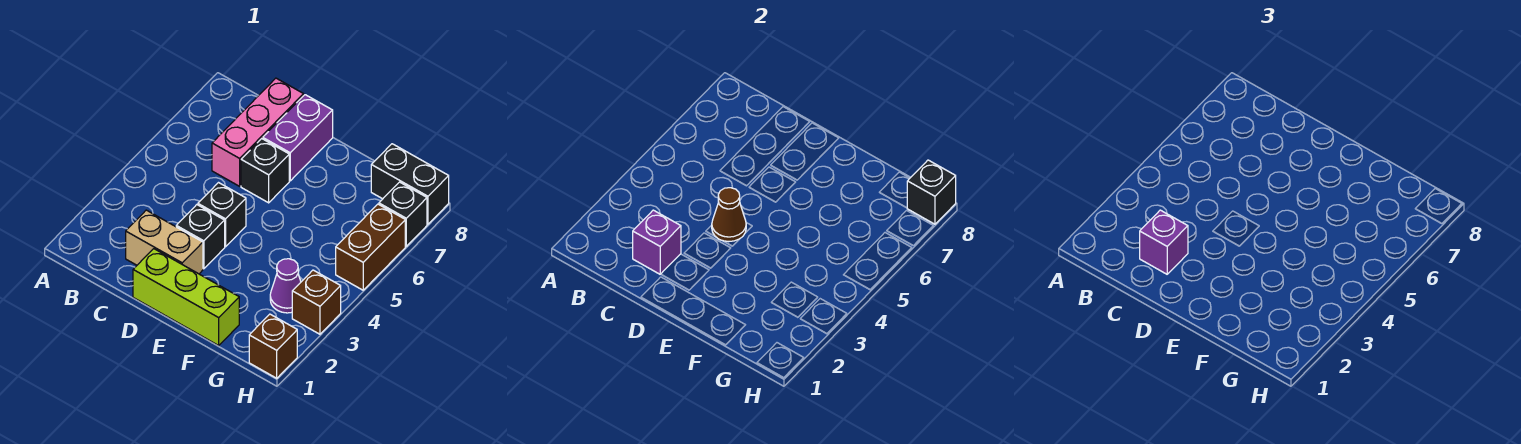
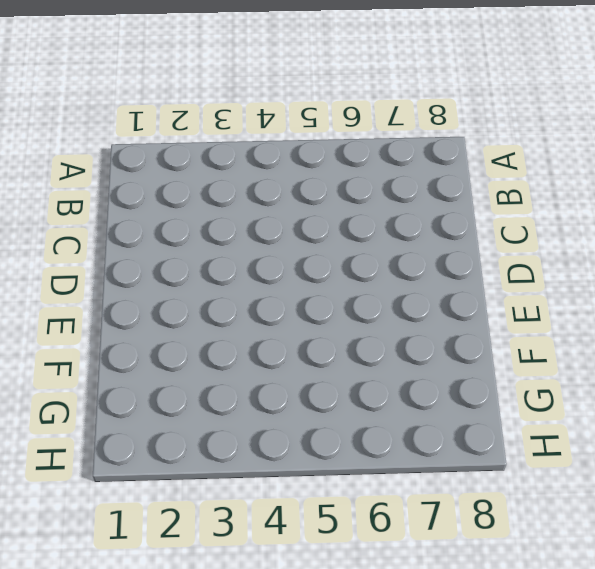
none -> tan brick C2:D2 level 1
none -> pink brick C6:C8 level 1
none -> lime brick D1:F1 level 1

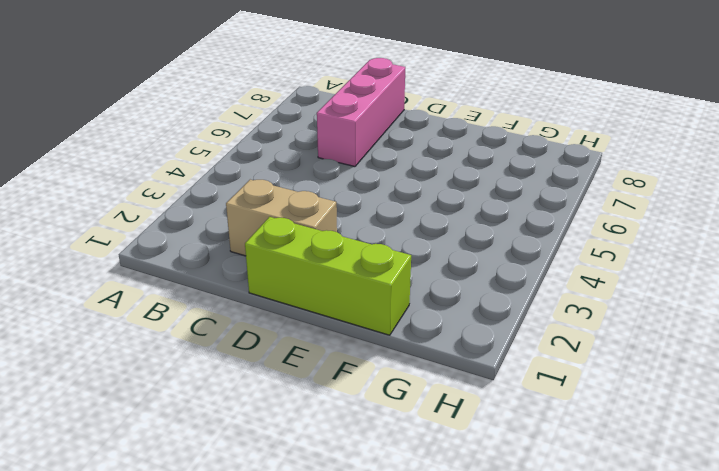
none -> black brick D3 level 1
none -> black brick D4 level 1
none -> black brick D6 level 1

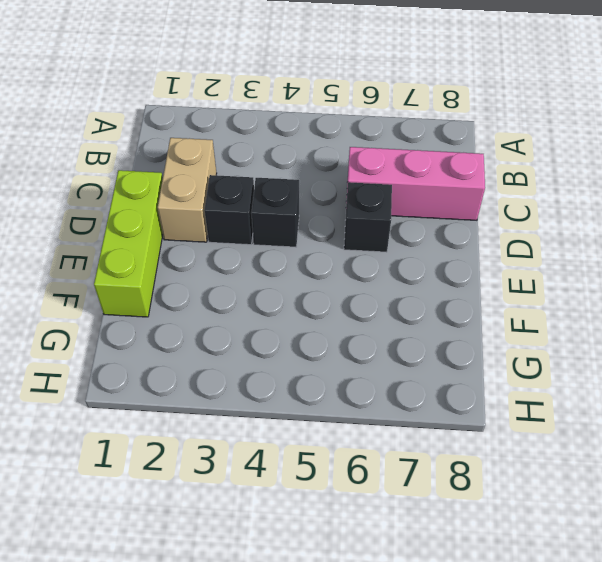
none -> purple brick D7:D8 level 1
none -> purple cone G3 level 1
none -> black brick G8:H8 level 1

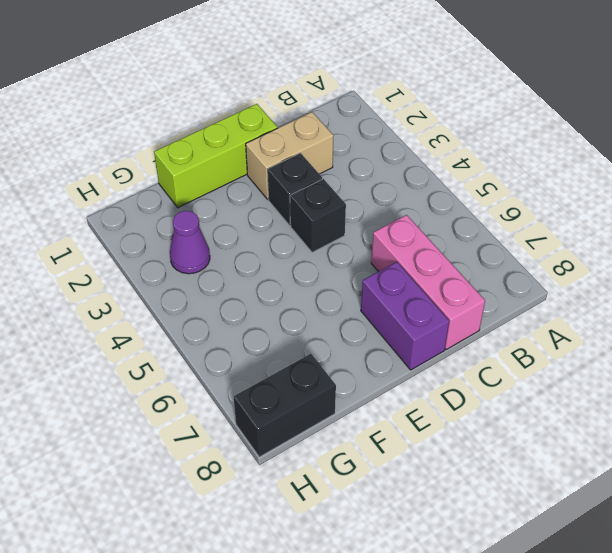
none -> black brick D6 level 1
none -> brown brick H1 level 1
none -> brown brick H3 level 1

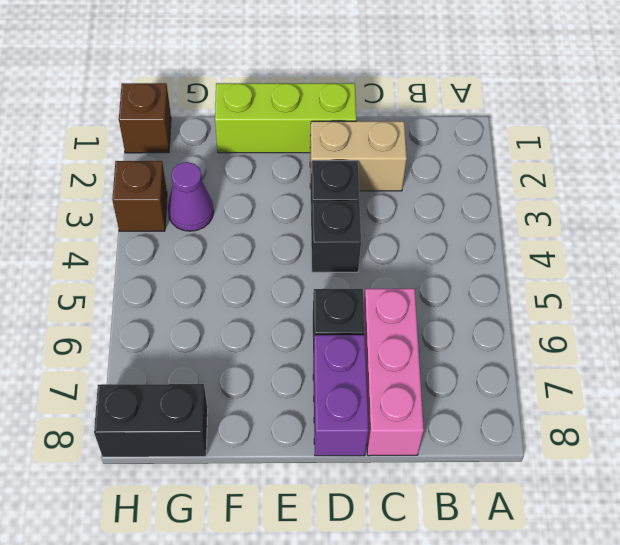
none -> brown brick H5:H6 level 1
none -> black brick H7 level 1
none -> purple brick C2 level 2

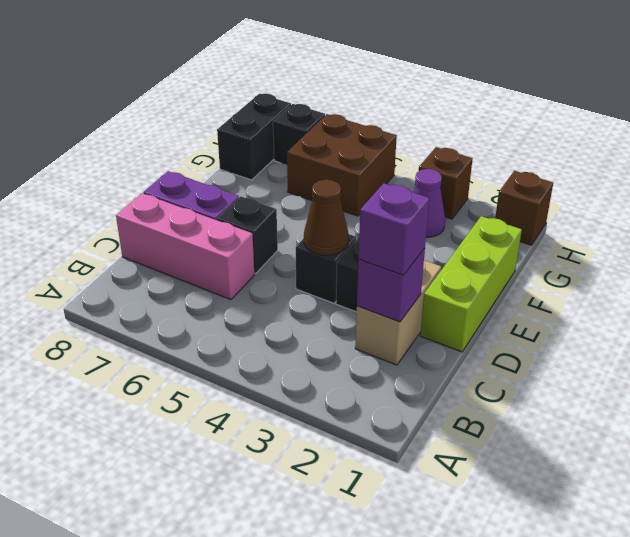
brown brick G5:H6 level 1 -> brown brick H5:H6 level 1
none -> black brick H8 level 2

